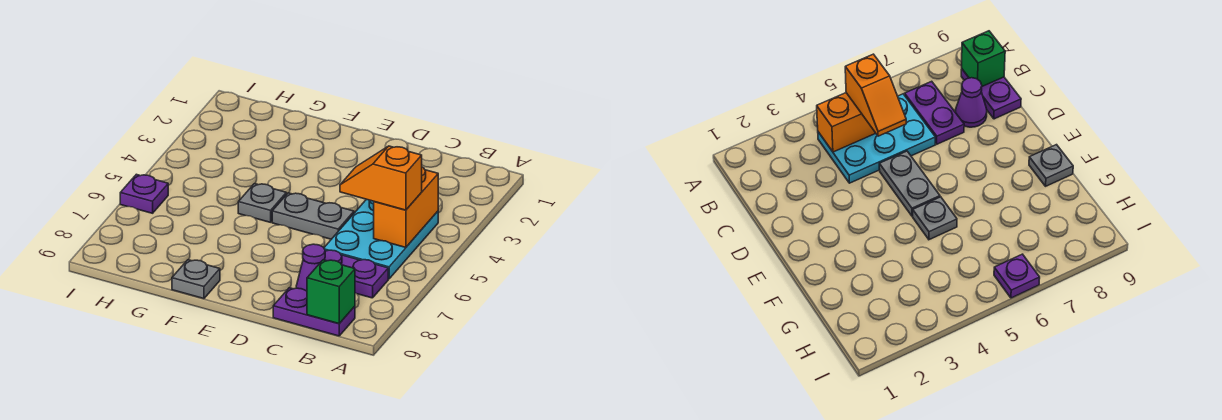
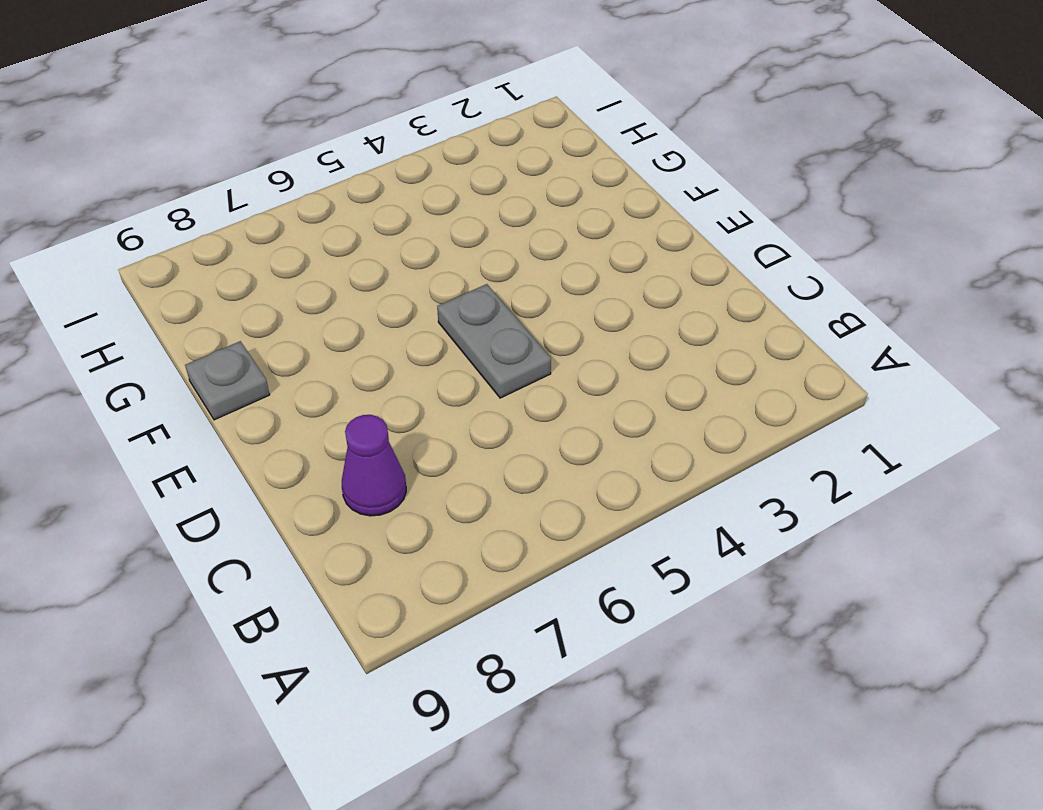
none -> cyan plate B4:C6 level 1
none -> purple plate B7:C7 level 1

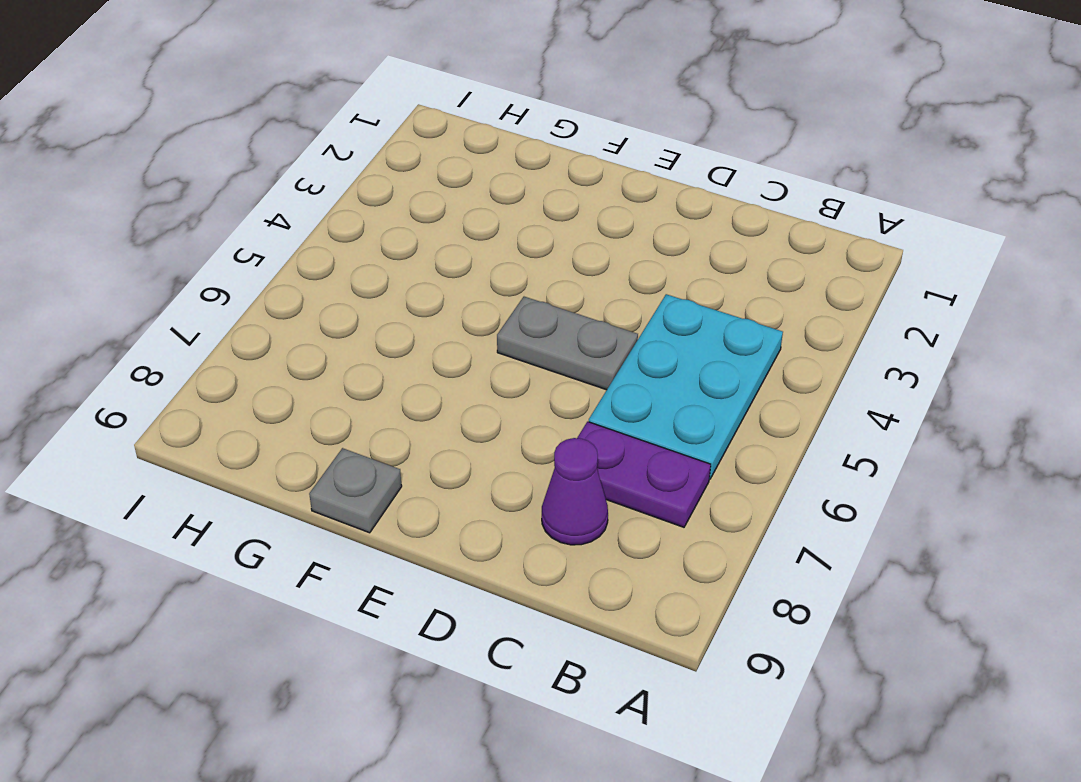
none -> purple plate B9:C9 level 1
none -> grey plate F5 level 1

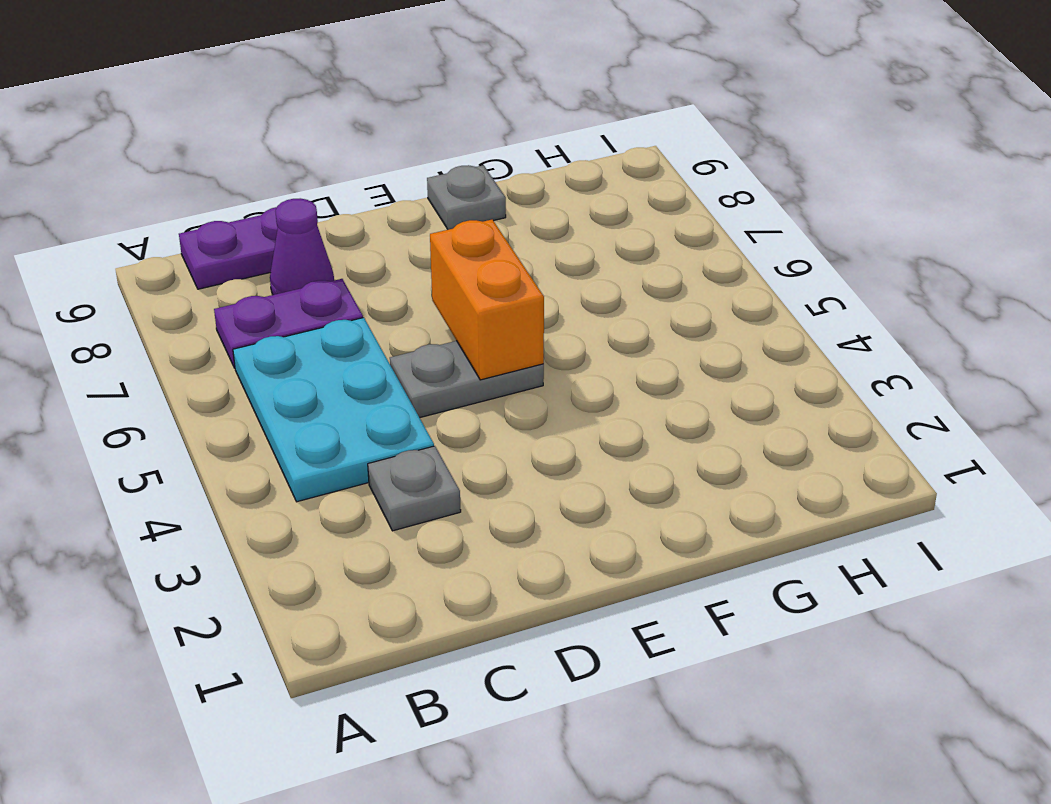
grey plate C3 level 1 -> grey plate F5 level 1
orange brick E5:E6 level 2 -> orange brick B4:B5 level 2
none -> purple plate I6 level 1
none -> green brick B9 level 2

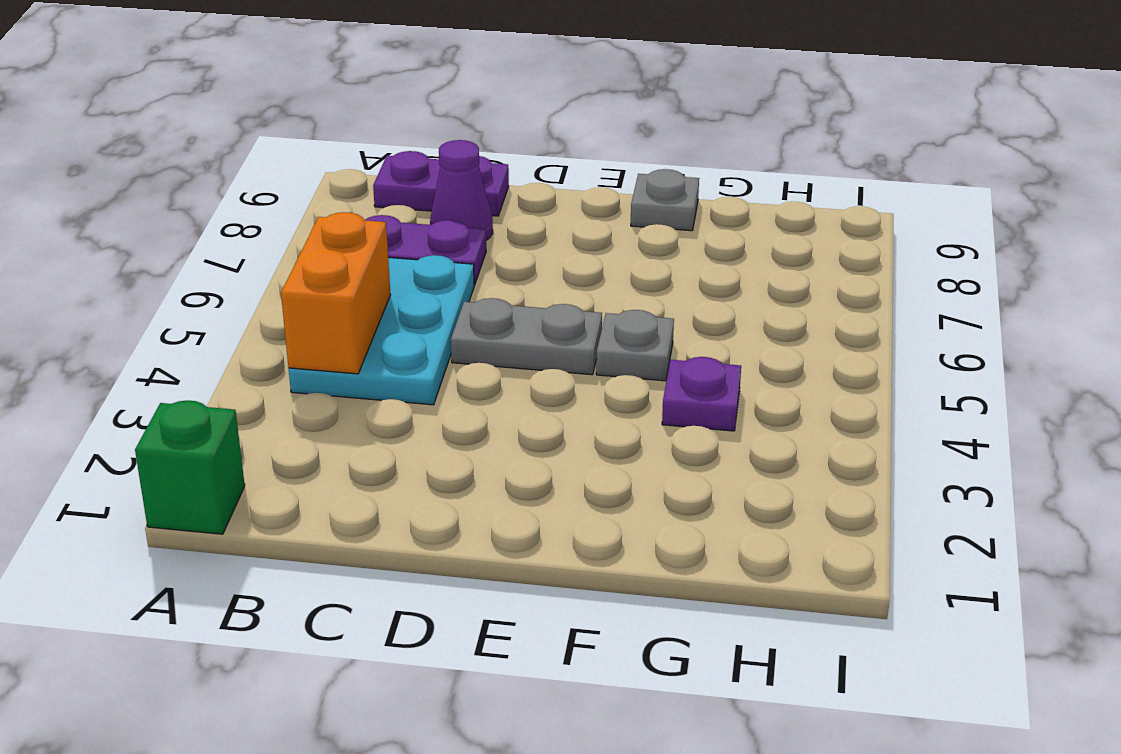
green brick A1 level 1 -> green brick B9 level 2
purple plate G4 level 1 -> purple plate I6 level 1
none -> orange slope B5:C5 level 3 top B

